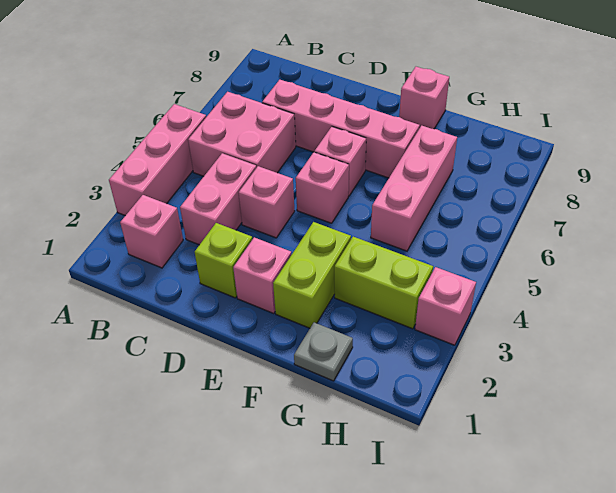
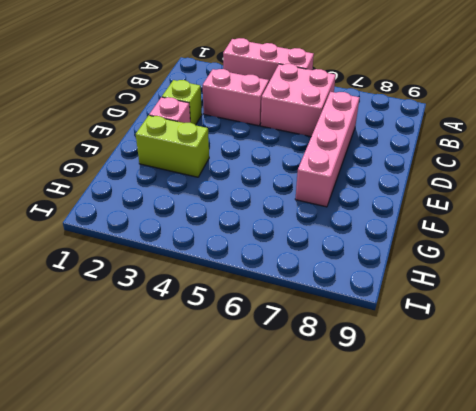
none -> pink brick B2 level 1
none -> pink brick D4 level 1
none -> pink brick E5 level 1

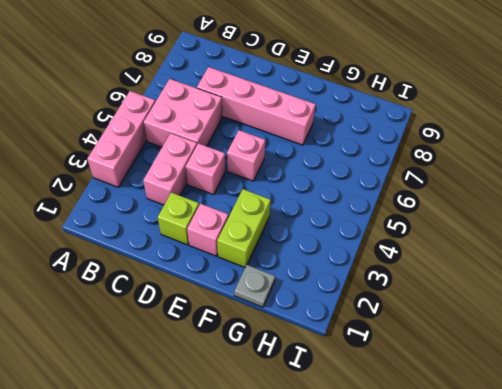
none -> pink brick B2 level 1
none -> pink brick E6 level 1
none -> pink brick F9 level 1

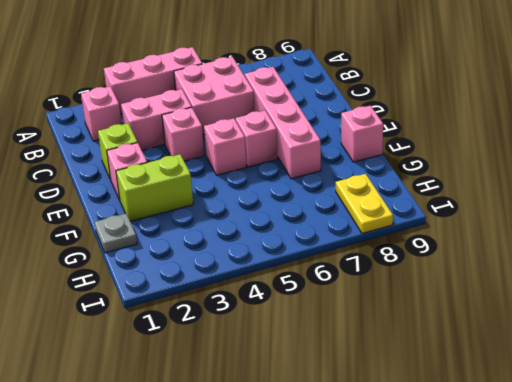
yellow plate H8:I8 level 1 -> none
none -> lime brick G3:H3 level 1
none -> pink brick G5:G7 level 1
none -> pink brick I3 level 1

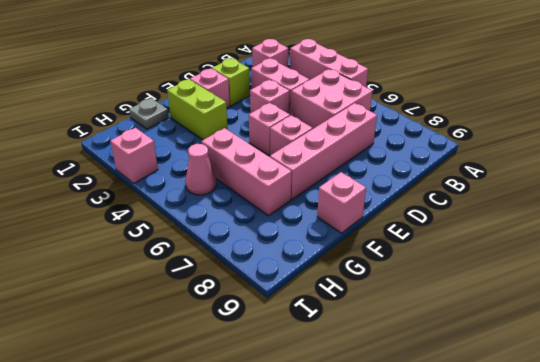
pink cone H5 level 1 -> none
none -> lime brick G3:H3 level 1

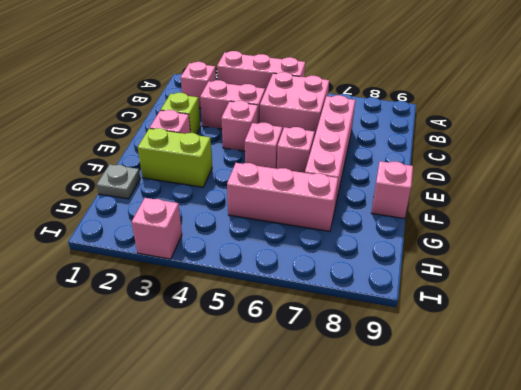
none -> lime brick G3:H3 level 1

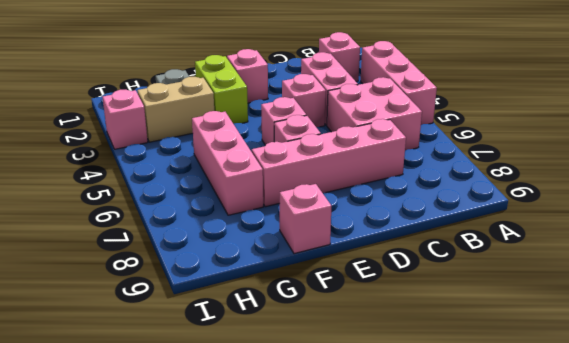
tan brick G3:H3 level 1 -> lime brick G3:H3 level 1
none -> lime brick D2 level 1

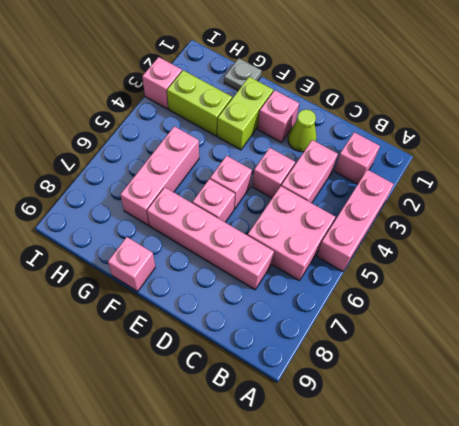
lime cone D2 level 1 -> lime brick D2 level 1

